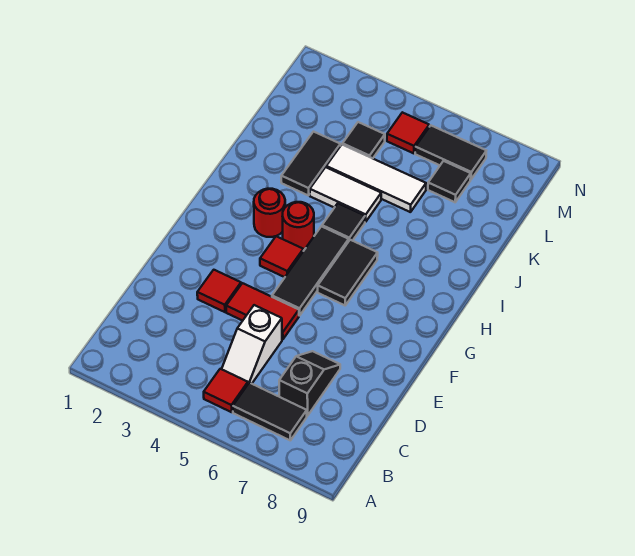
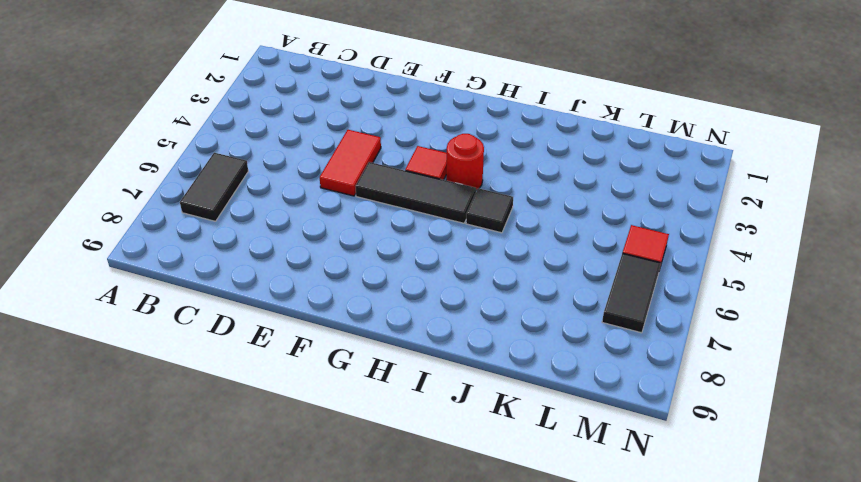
none -> red tile B5 level 1
none -> white slope C5:D5 level 1 top D
none -> black slope C7:D7 level 1 top C

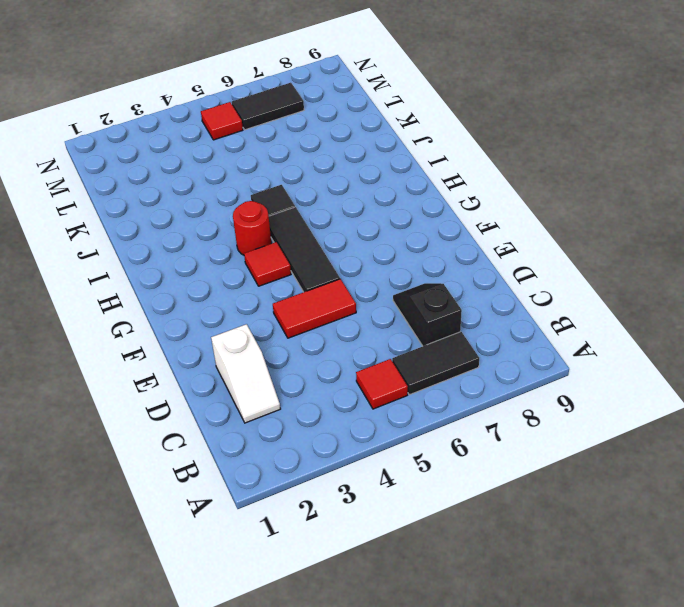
white slope C2:D2 level 1 top D -> white slope C5:D5 level 1 top D
none -> red tile E3 level 1
none -> black tile G6:H6 level 1
none -> red round brick H3 level 1

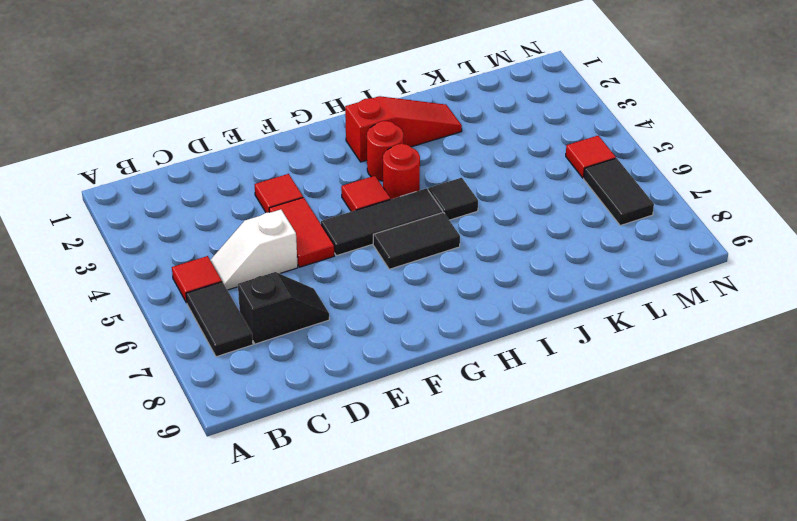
red slope H2:J2 level 1 top H -> none
none -> black tile J3:K3 level 1
none -> white tile J4:J5 level 1
none -> white tile K4:K6 level 1

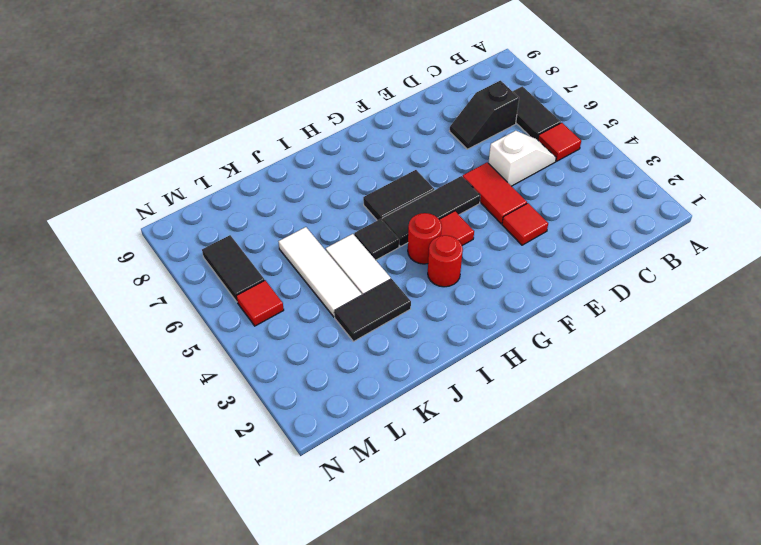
none -> black tile L4 level 1
none -> black tile L7 level 1

